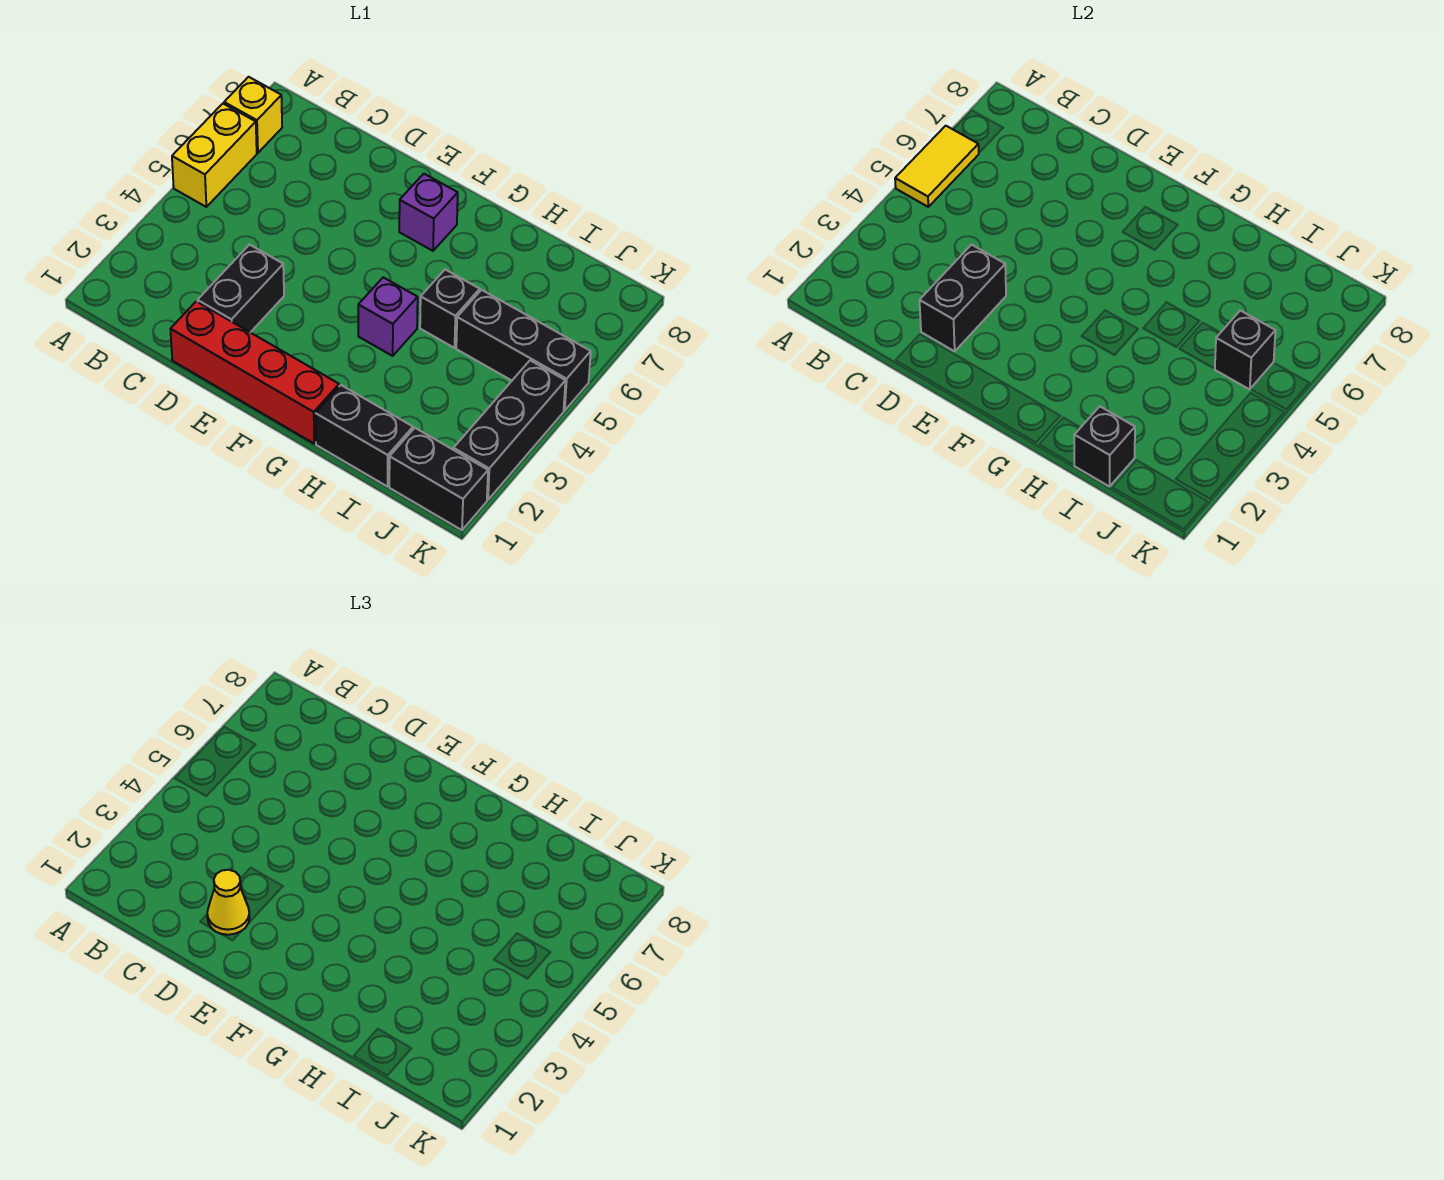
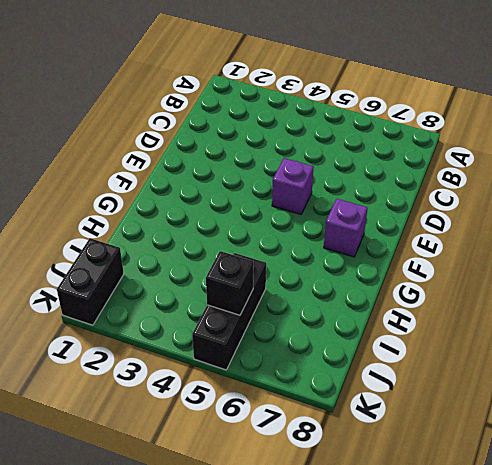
purple brick E5 level 1 -> purple brick G4 level 1
none -> yellow brick A5:A6 level 1
none -> yellow brick A7 level 1
none -> red brick D1:G1 level 1

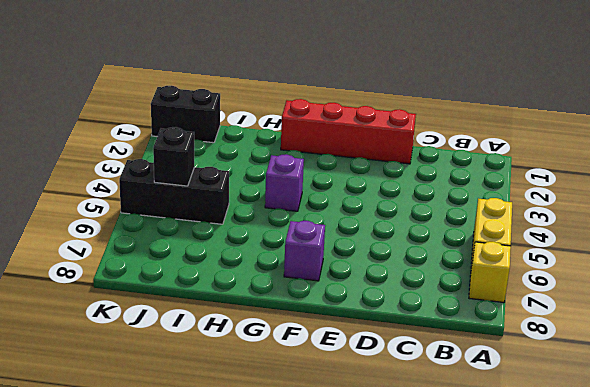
none -> black brick D2:D3 level 1
none -> black brick H1:I1 level 1
none -> black brick H5 level 1

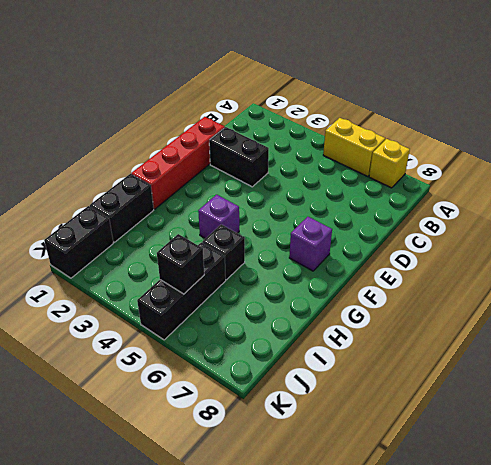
none -> black brick K2:K4 level 1
none -> yellow tile A5:A6 level 2
none -> black brick D2:D3 level 2

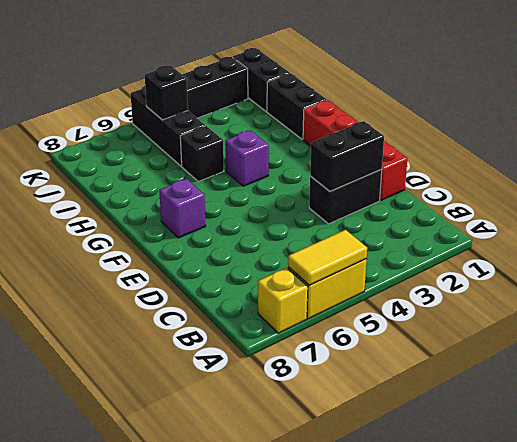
none -> black brick I1 level 2
none -> yellow cone D2 level 3

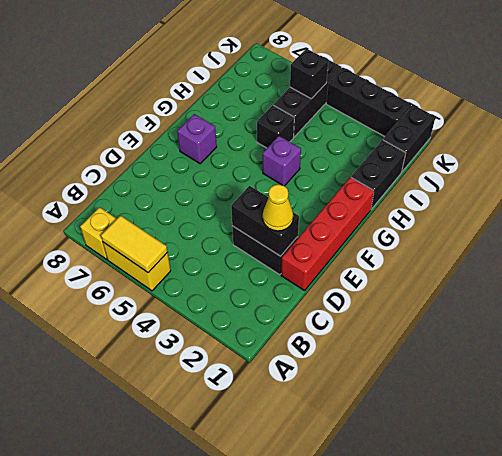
none -> black brick I1 level 2

